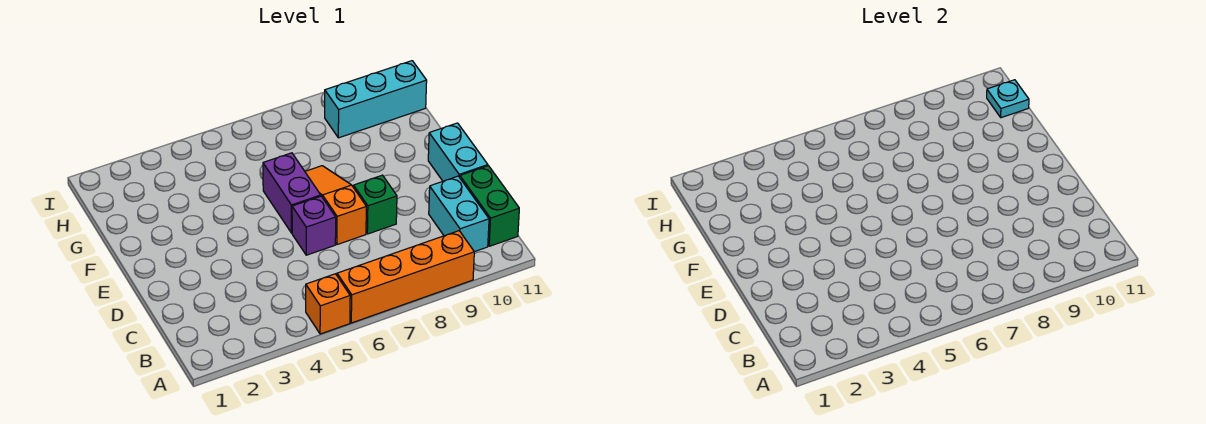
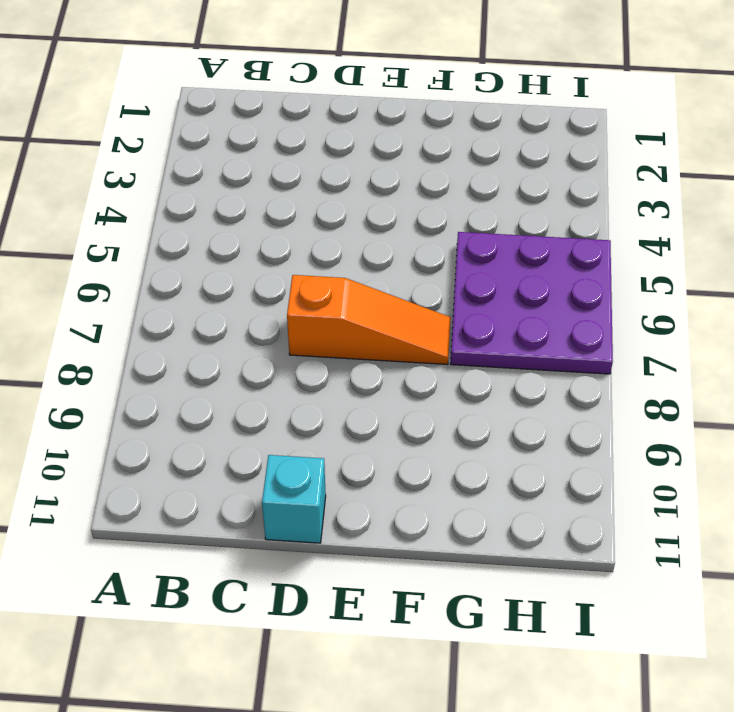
cyan brick D11 level 1 -> cyan brick D11:E11 level 1
purple plate G5:I7 level 1 -> none
none -> orange brick A5 level 1
none -> orange brick A6:A9 level 1

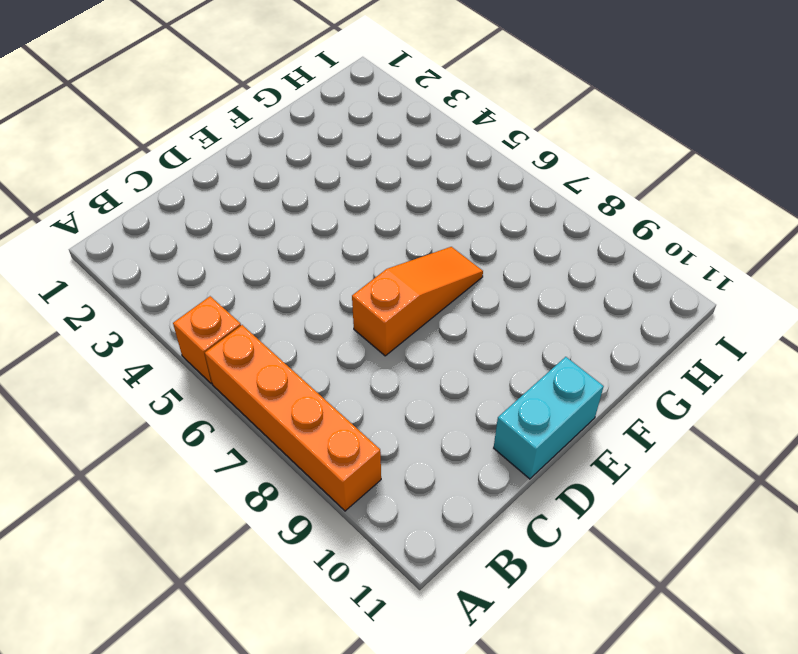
none -> cyan brick B10:C10 level 1
none -> green brick B11:C11 level 1

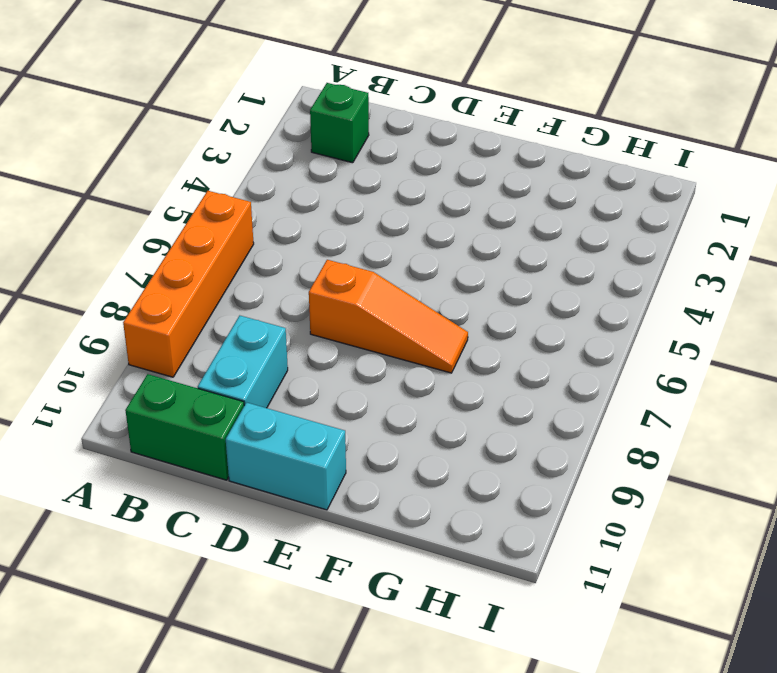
green brick B2 level 1 -> green brick D8 level 1
cyan brick C9:C10 level 1 -> cyan brick B10:C10 level 1
none -> orange brick A5 level 1
none -> purple brick D6 level 1

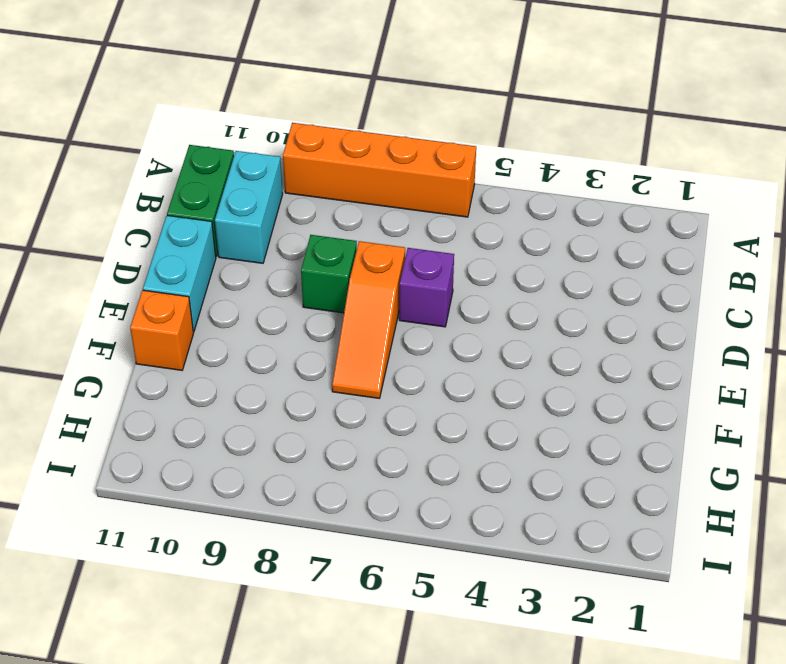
orange brick F11 level 1 -> orange brick A5 level 1
none -> purple brick E6:F6 level 1
none -> cyan brick H9:H11 level 1

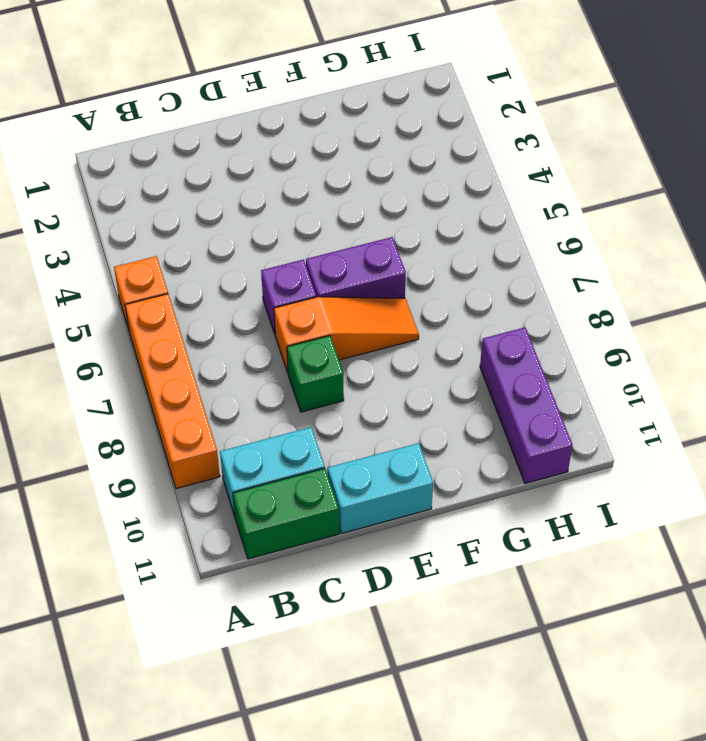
purple brick H9:H11 level 1 -> cyan brick H9:H11 level 1
none -> cyan plate H11 level 2

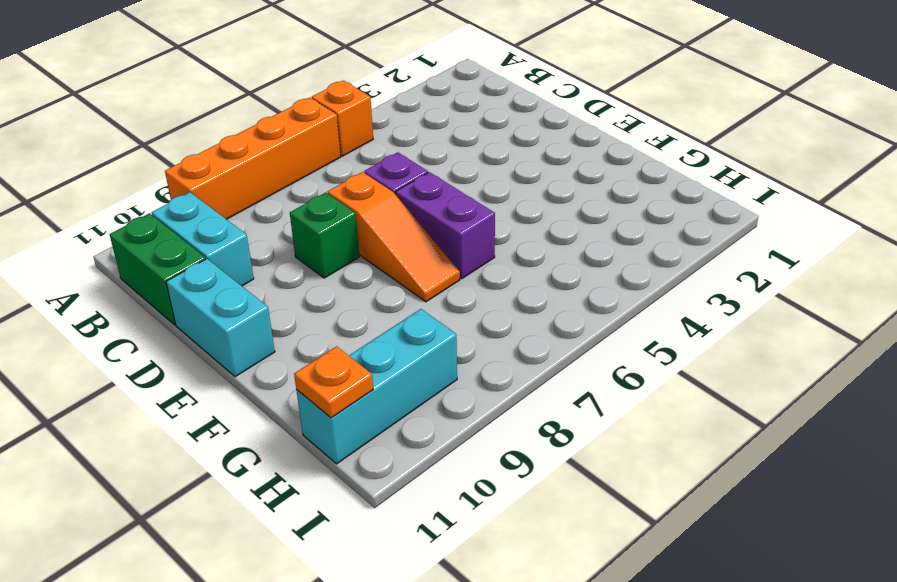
orange plate H11 level 2 -> cyan plate H11 level 2

